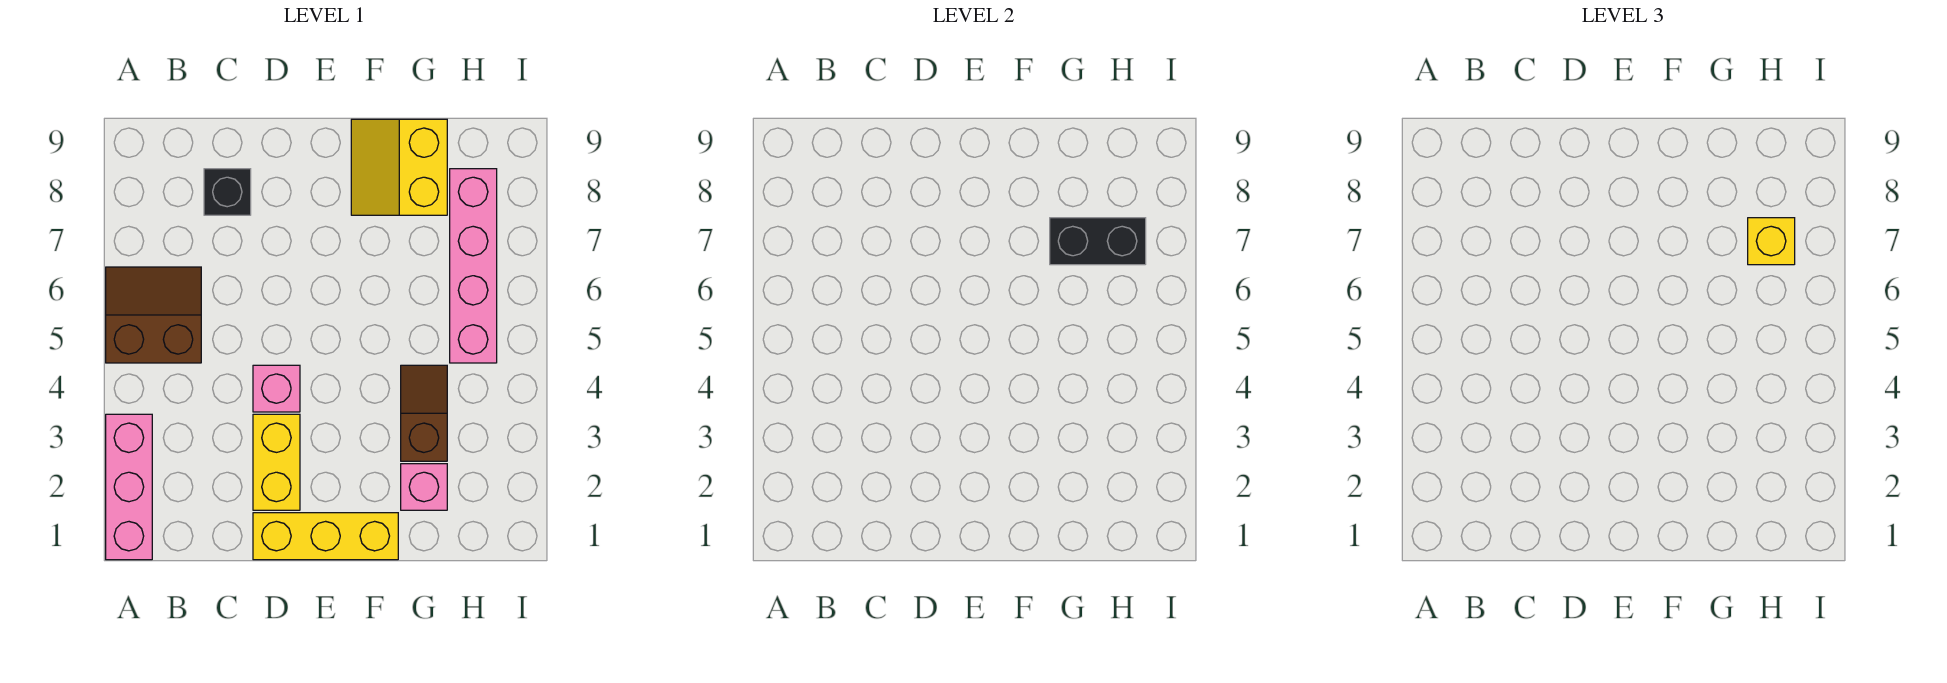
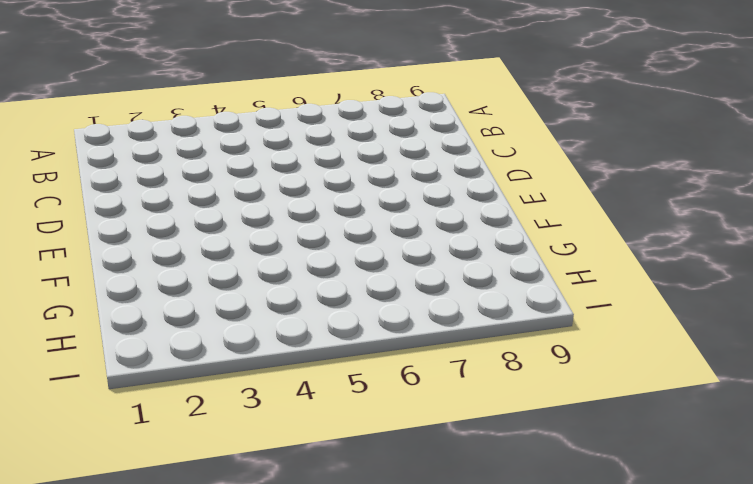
none -> pink brick A1:A3 level 1
none -> brown slope A5:B6 level 1 top 5
none -> black brick C8 level 1

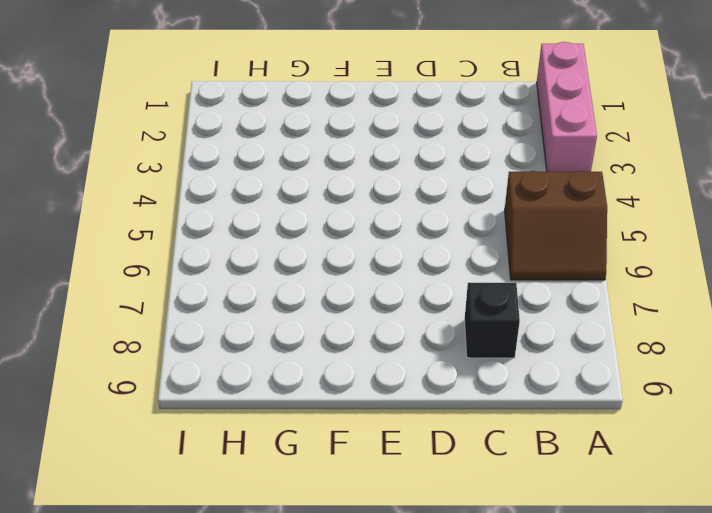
none -> yellow brick D1:F1 level 1
none -> yellow brick D2:D3 level 1
none -> pink brick D4 level 1

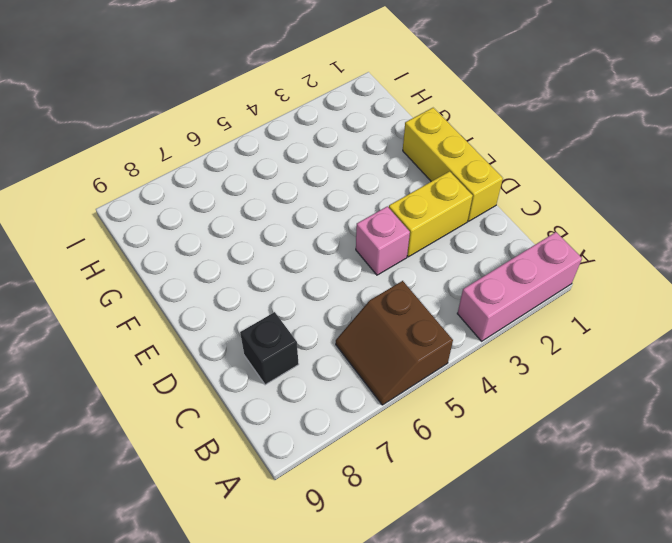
none -> yellow slope F8:G9 level 1 top G
none -> pink brick G2 level 1
none -> brown slope G3:G4 level 1 top 3

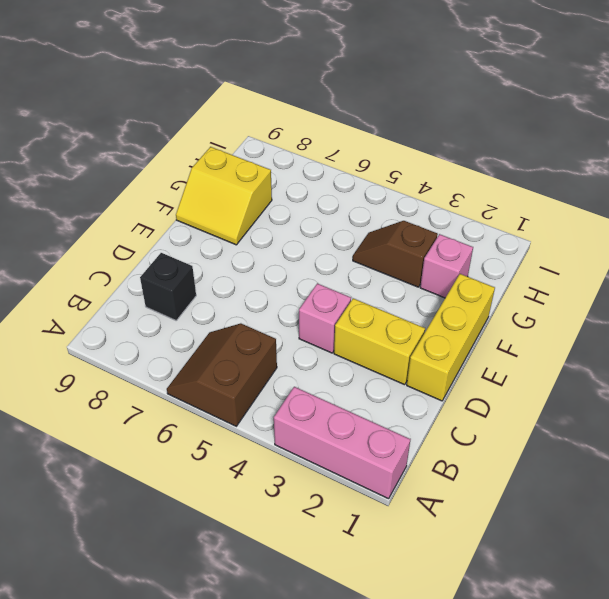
none -> pink brick H5:H8 level 1
none -> black brick G7:H7 level 2
none -> yellow brick H7 level 3

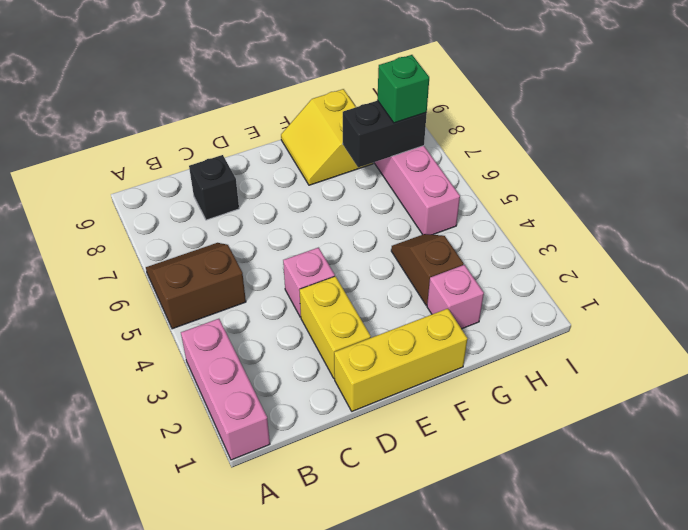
green brick H7 level 3 -> yellow brick H7 level 3

